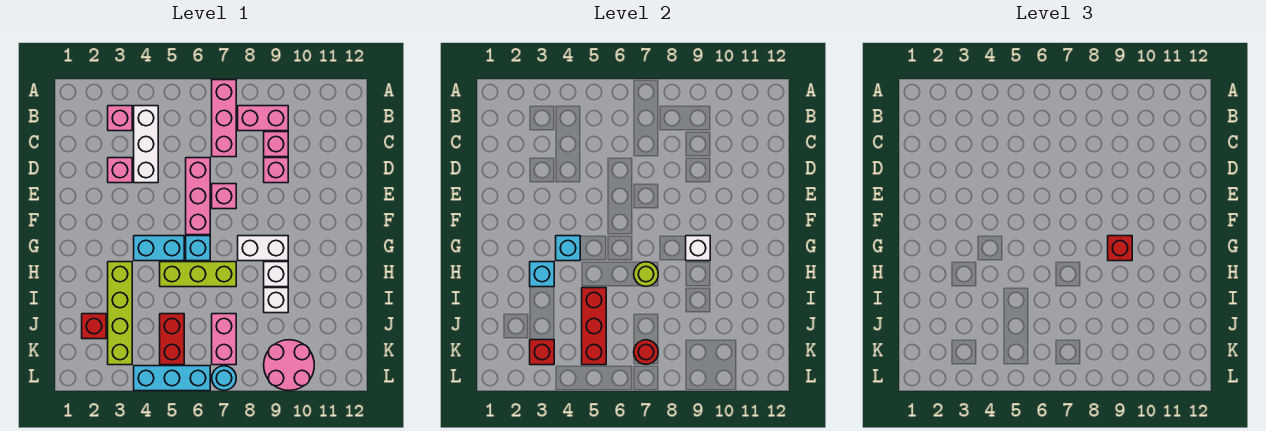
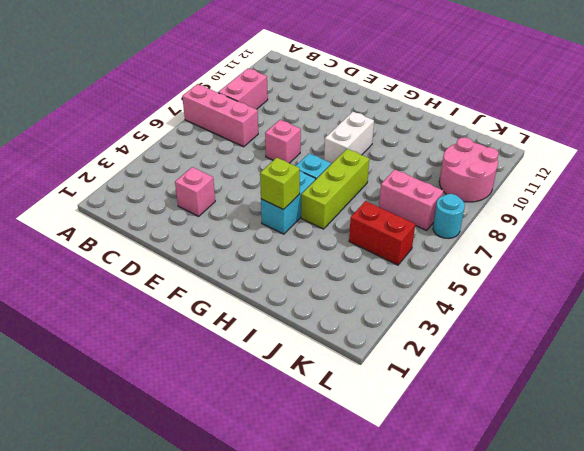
lime brick G4 level 2 -> cyan brick G4 level 2
none -> pink brick B3 level 1
none -> white brick B4:D4 level 1
none -> pink brick C9 level 1
none -> pink brick D6:F6 level 1

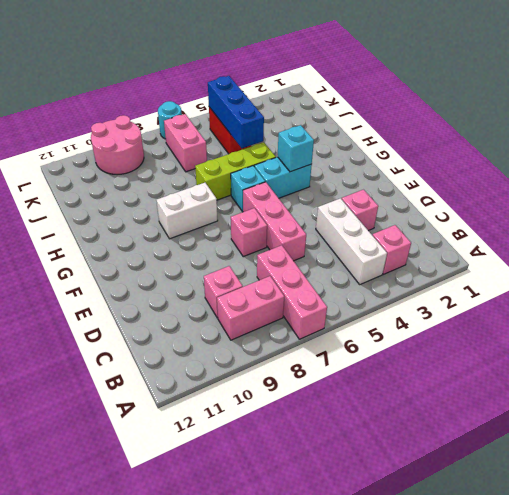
blue brick I5:K5 level 2 -> red brick I5:K5 level 2
none -> pink brick D9 level 1
none -> lime brick H3:K3 level 1
none -> white brick H9 level 1
none -> white brick I9 level 1

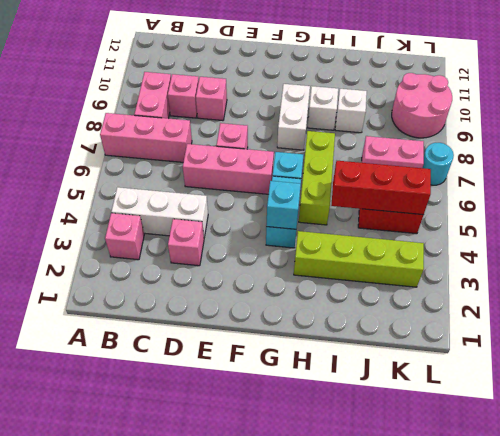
none -> red brick J2 level 1
none -> cyan brick L4:L6 level 1
none -> white brick G9 level 2
none -> cyan brick H3 level 2

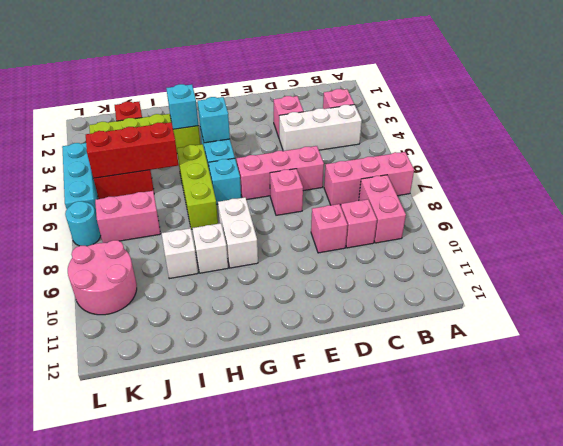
none -> white brick G9 level 2
none -> lime round brick H7 level 2
none -> red brick K3 level 2
none -> red round brick K7 level 2

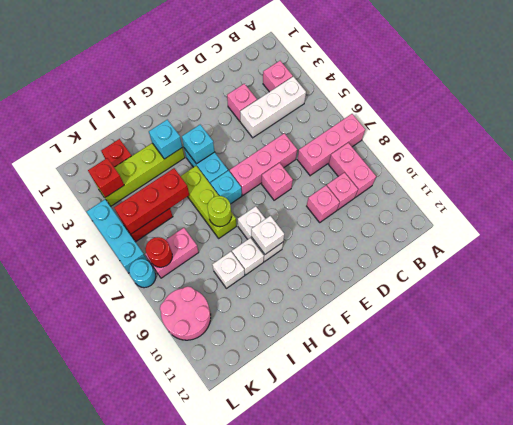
none -> red brick G9 level 3

